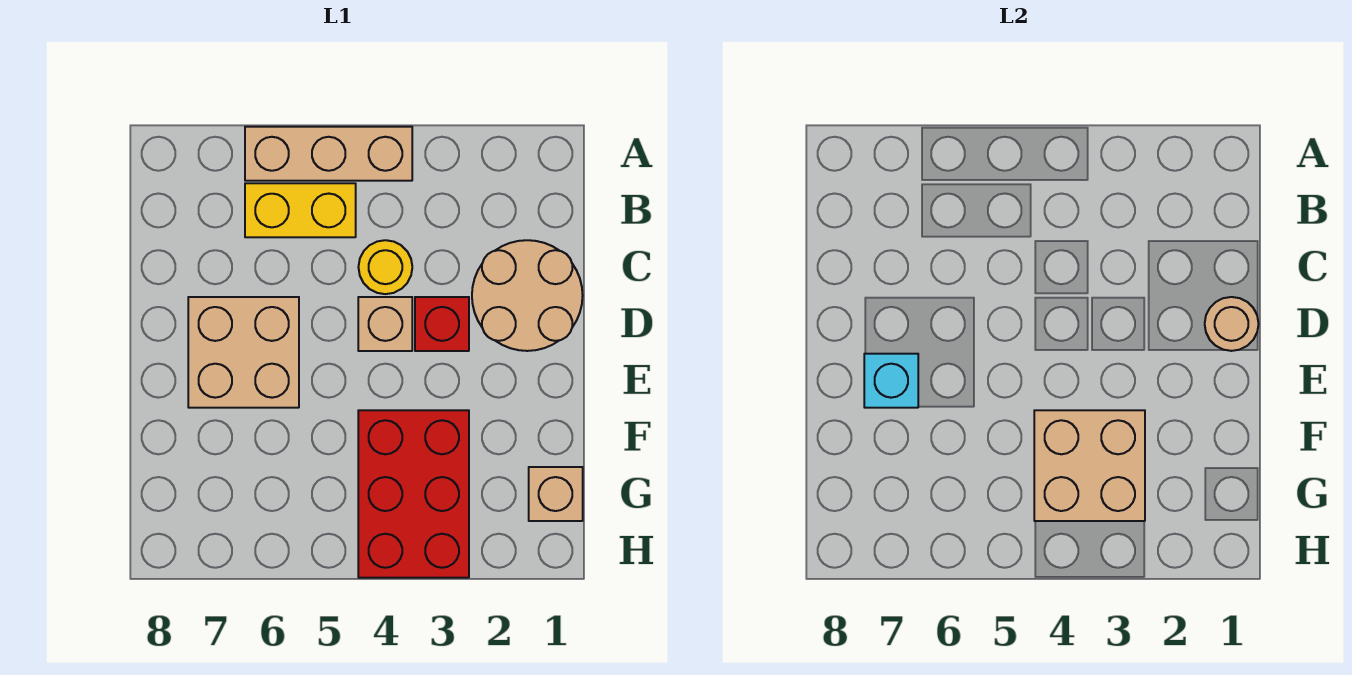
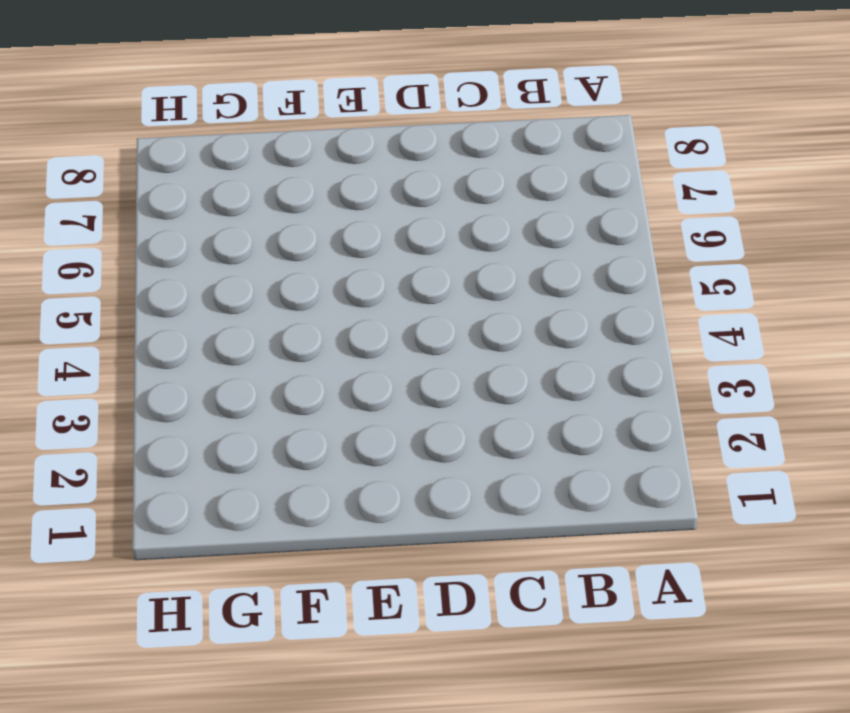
none -> tan brick A4:A6 level 1
none -> yellow brick B5:B6 level 1
none -> tan round brick C1:D2 level 1

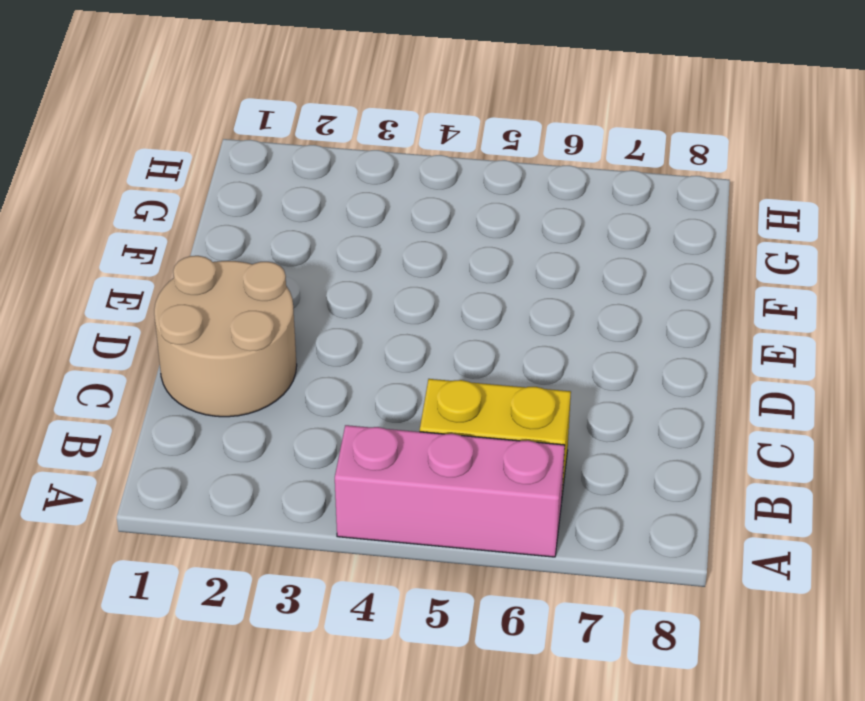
pink brick A4:A6 level 1 -> tan brick A4:A6 level 1
none -> yellow round brick C4 level 1
none -> red brick D3 level 1
none -> tan brick D4 level 1

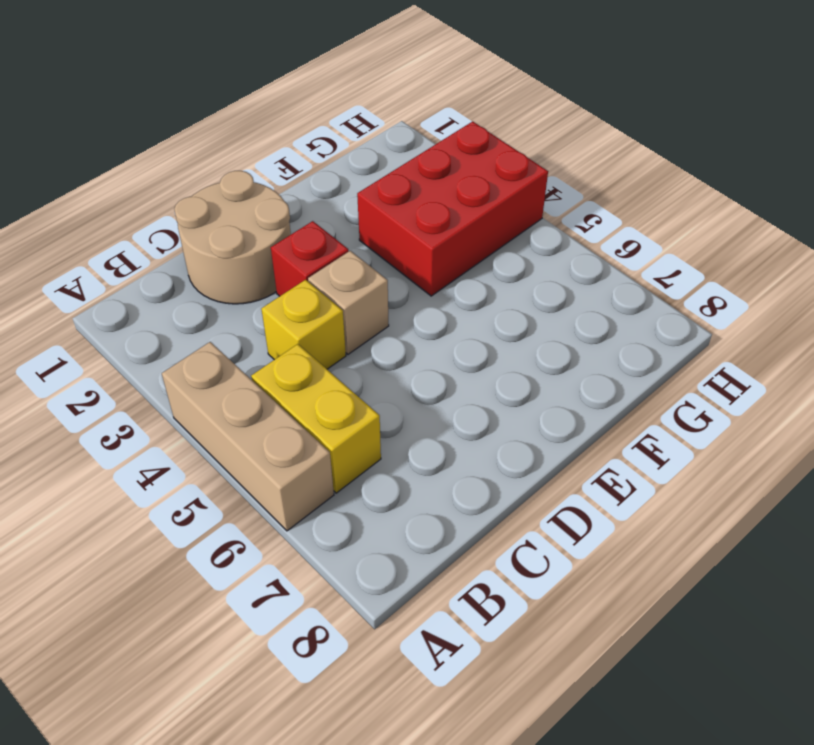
yellow brick C4 level 1 -> yellow round brick C4 level 1
none -> tan brick D6:E7 level 1
none -> tan brick G1 level 1
none -> tan round brick D1 level 2

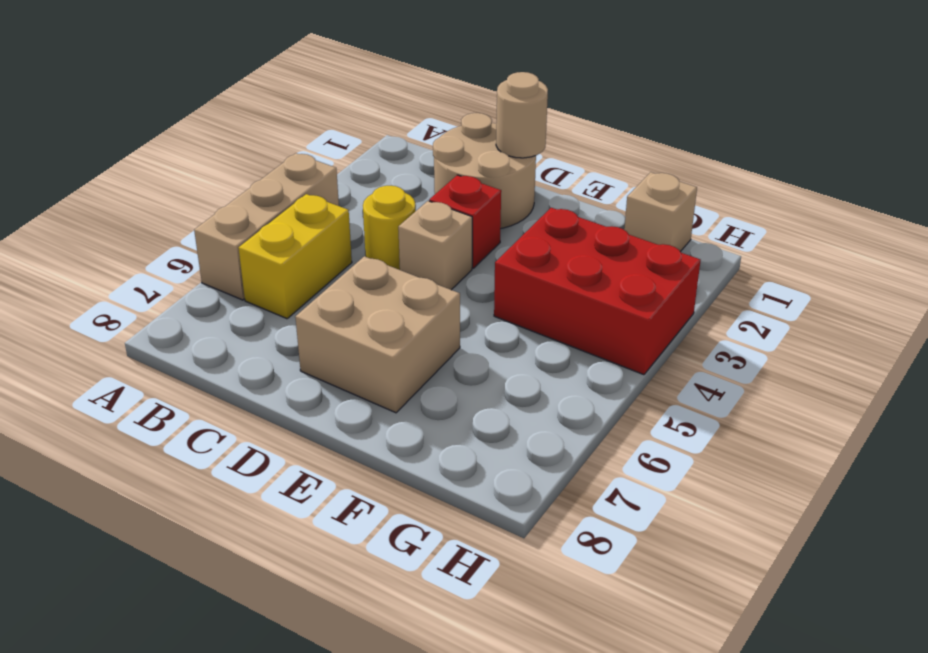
none -> cyan brick E7 level 2
none -> tan brick F3:G4 level 2

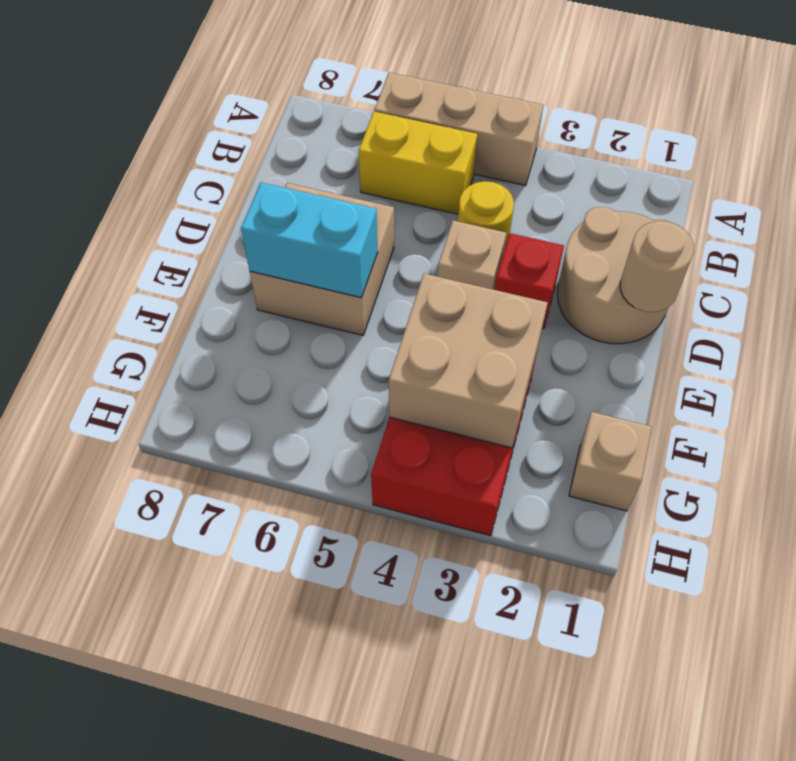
cyan brick E6:E7 level 2 -> cyan brick E7 level 2

